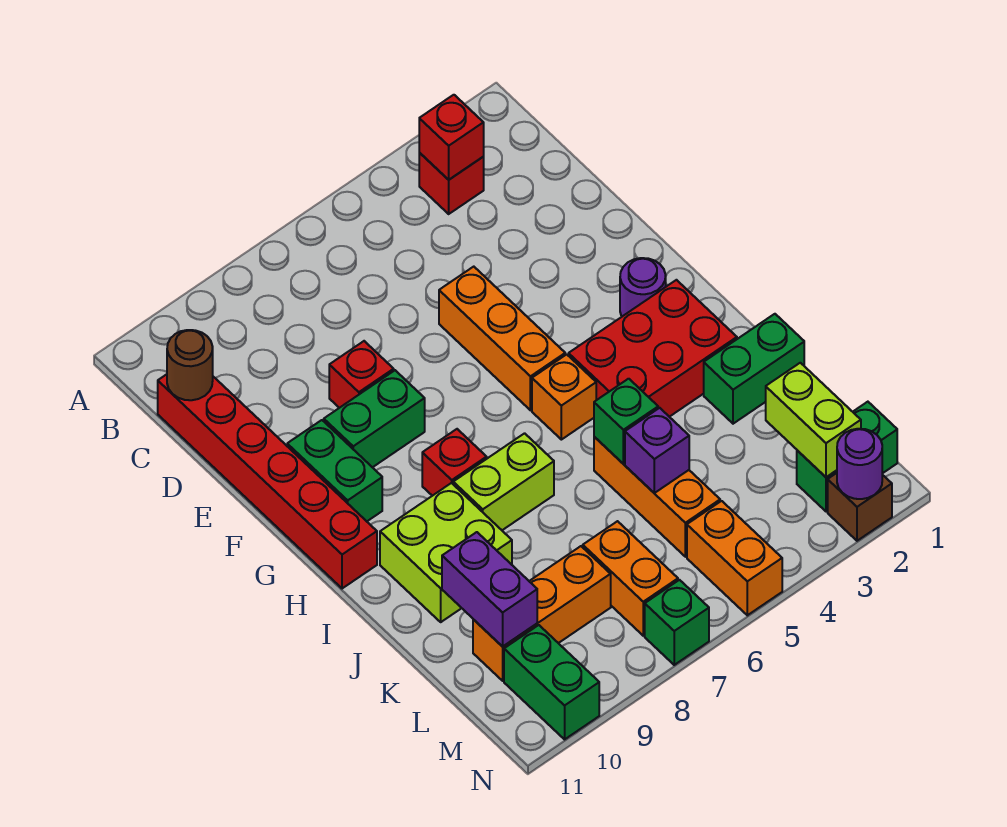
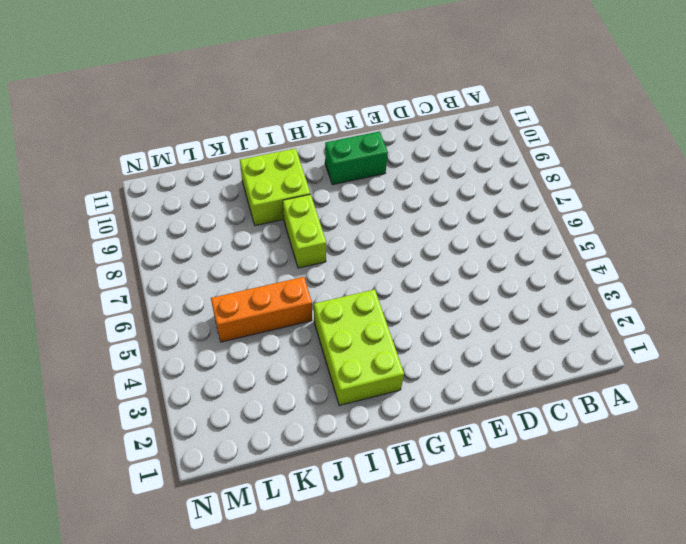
lime brick H2:I4 level 1 -> red brick H2:I4 level 1
none -> red brick B3 level 1
none -> red brick C11:H11 level 1
none -> orange brick E5:G5 level 1

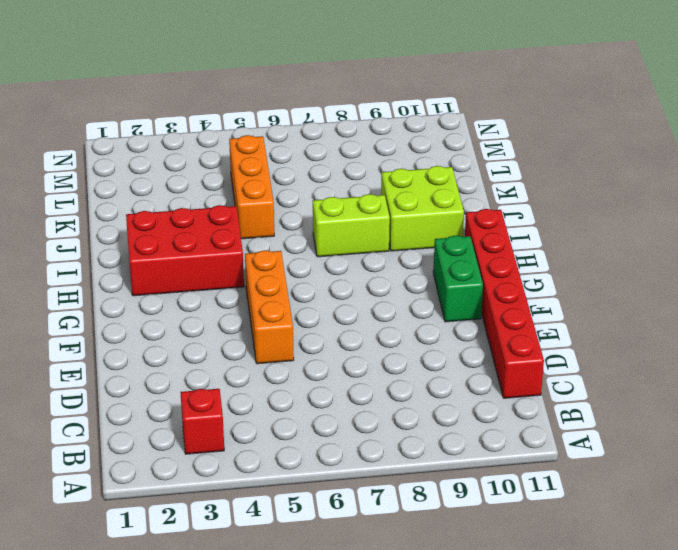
none -> red brick E8 level 1
none -> green brick F8:F9 level 1
none -> purple round brick G2 level 1

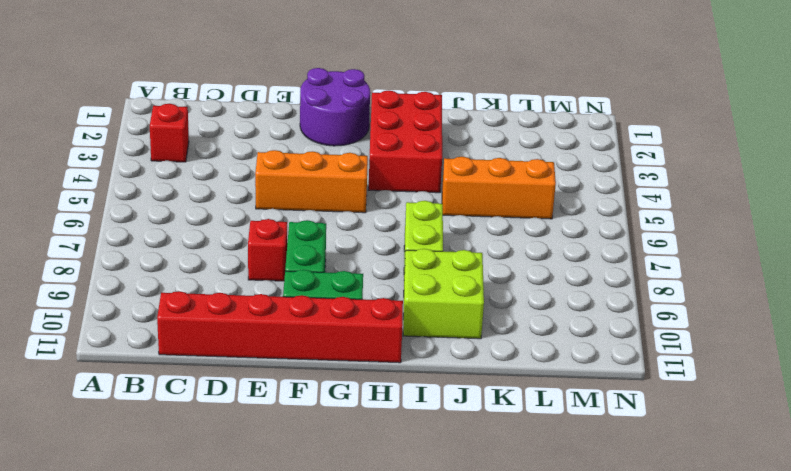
purple round brick F1:G2 level 1 -> purple round brick G2 level 1
none -> orange brick H5 level 1
none -> red brick H8 level 1
none -> green brick J1:J2 level 1

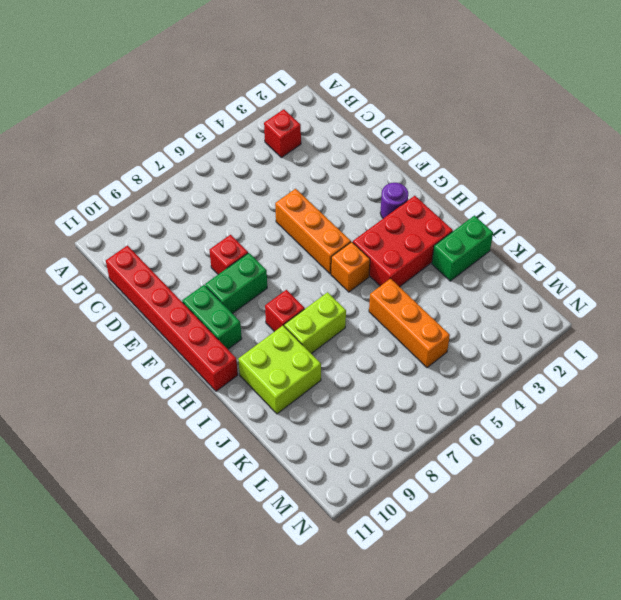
none -> orange brick L7:M7 level 1
none -> orange brick L8:L10 level 1
none -> green brick M1:M2 level 1

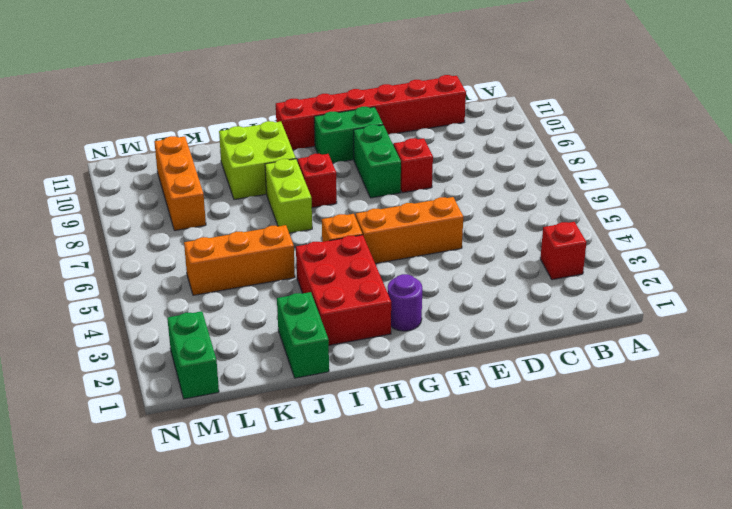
none -> orange brick L7:M7 level 1
none -> orange brick M5:N5 level 1
none -> green brick M10:N10 level 1

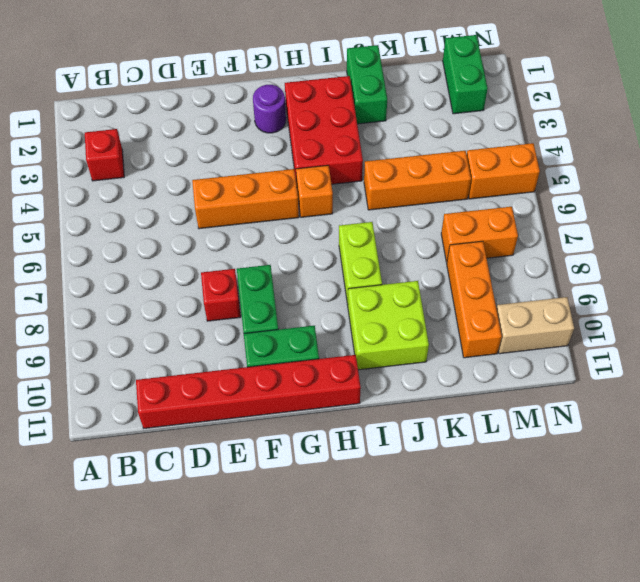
tan brick M10:N10 level 1 -> green brick M10:N10 level 1
none -> red brick H8 level 1
none -> brown brick N2 level 1
none -> green brick N7 level 1

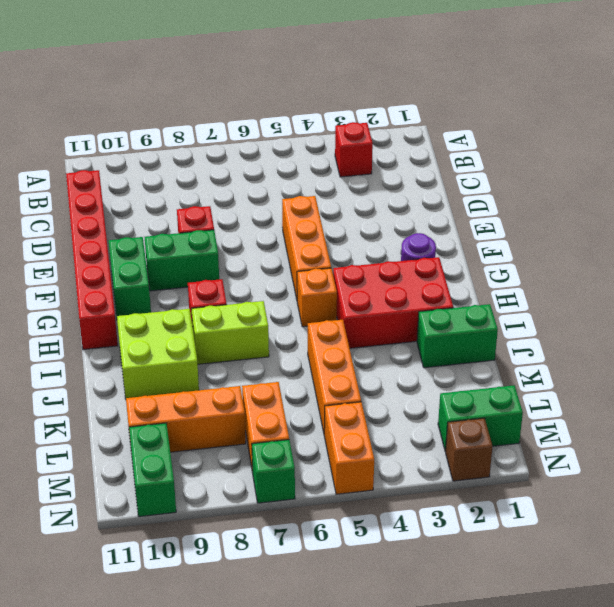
none -> red brick B3 level 2
none -> brown round brick C11 level 2
none -> green brick J5 level 2

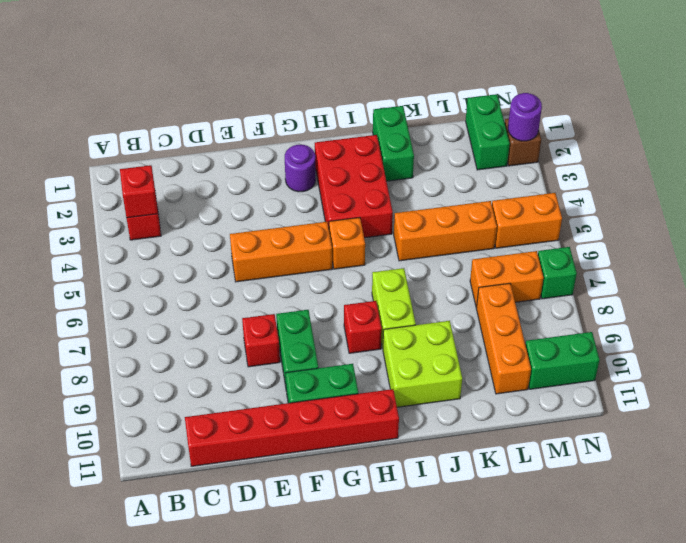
none -> brown round brick C11 level 2
none -> green brick J5 level 2
none -> purple brick K5 level 2

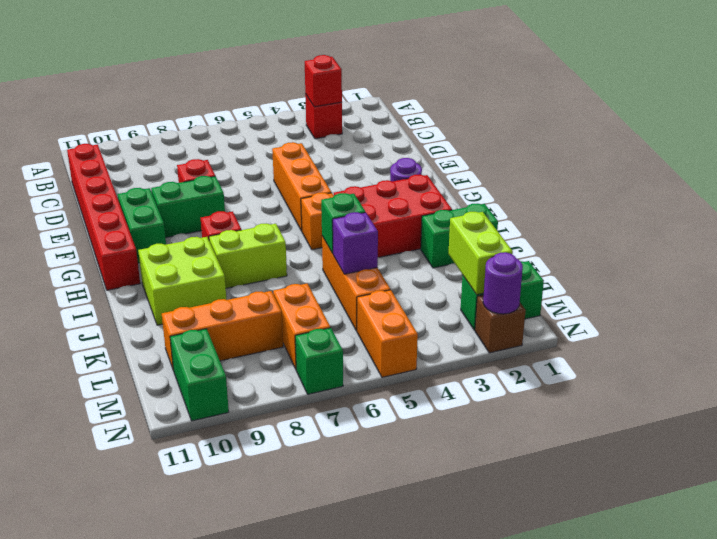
none -> brown round brick C11 level 2
none -> purple brick K10:L10 level 2

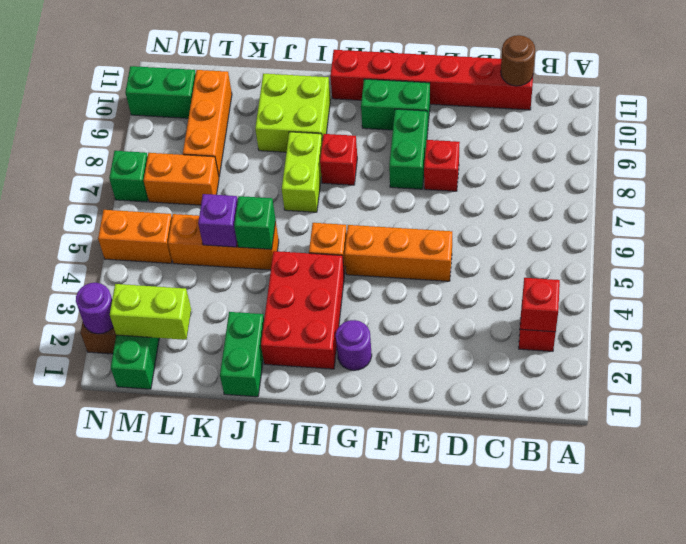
none -> purple brick K10:L10 level 2

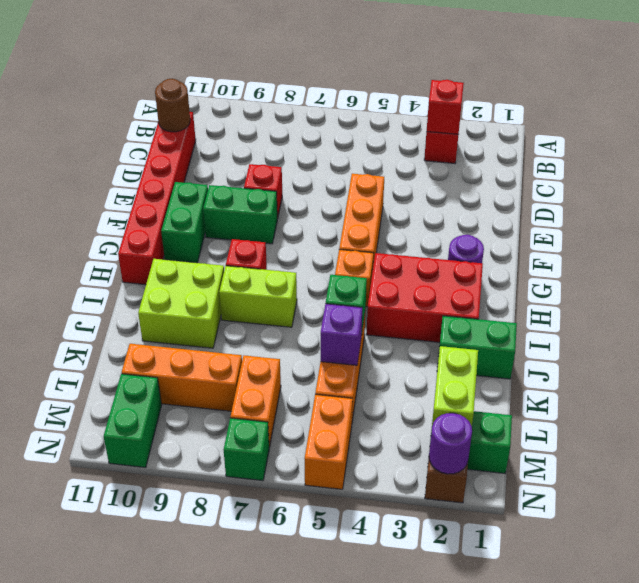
none -> purple brick K10:L10 level 2

